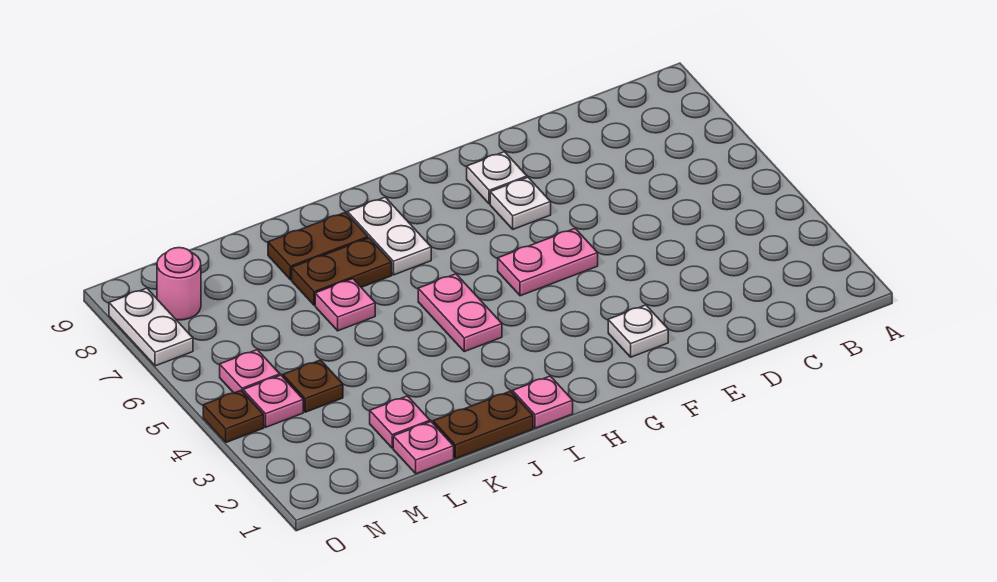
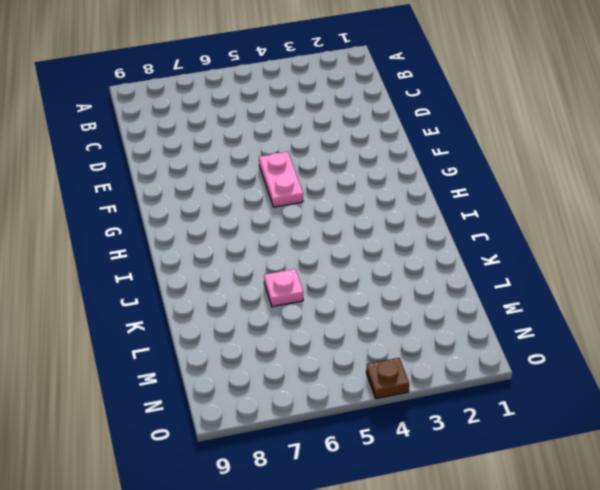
none -> white plate F2 level 1
none -> white plate F7 level 1
none -> white plate F8 level 1

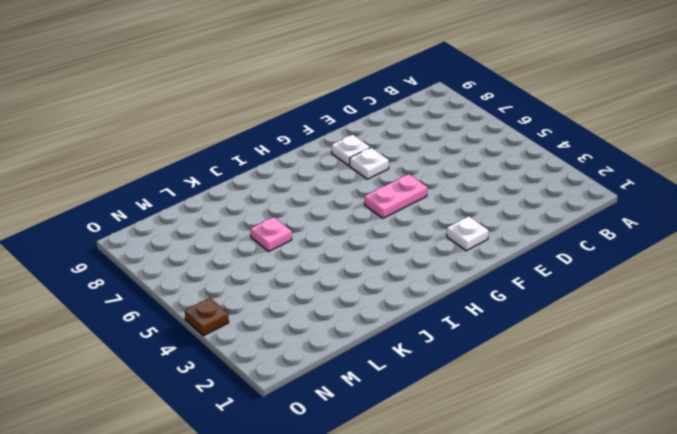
none -> pink plate I1 level 1
none -> pink plate I4:I5 level 1
none -> white plate I7:I8 level 1

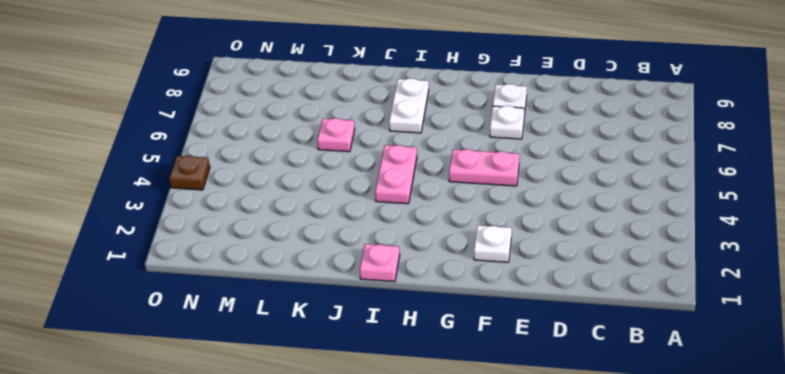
none -> brown plate J1:K1 level 1
none -> brown plate J7:K7 level 1
none -> brown plate J8:K8 level 1

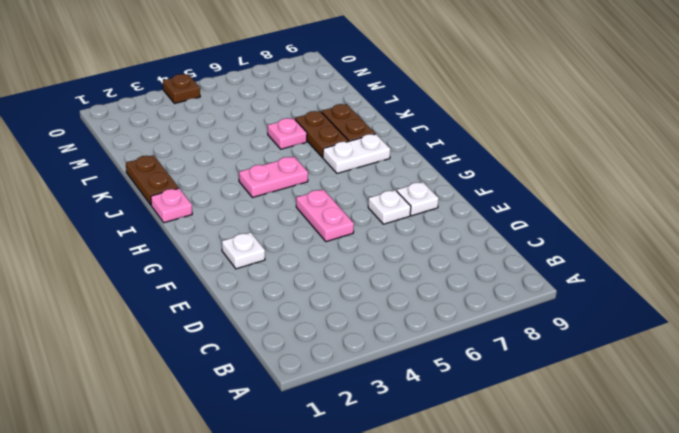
none -> pink plate L1 level 1
none -> pink plate L2 level 1
none -> brown plate M4 level 1

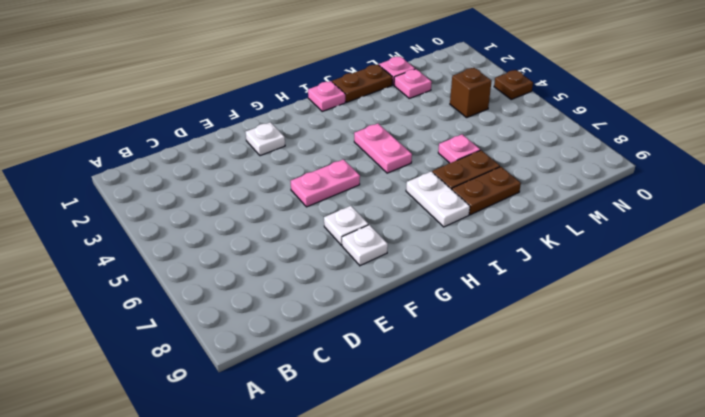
brown brick M4 level 1 -> brown plate M4 level 1
none -> pink plate N4 level 1
none -> pink plate N5 level 1
none -> pink round brick N8 level 1

